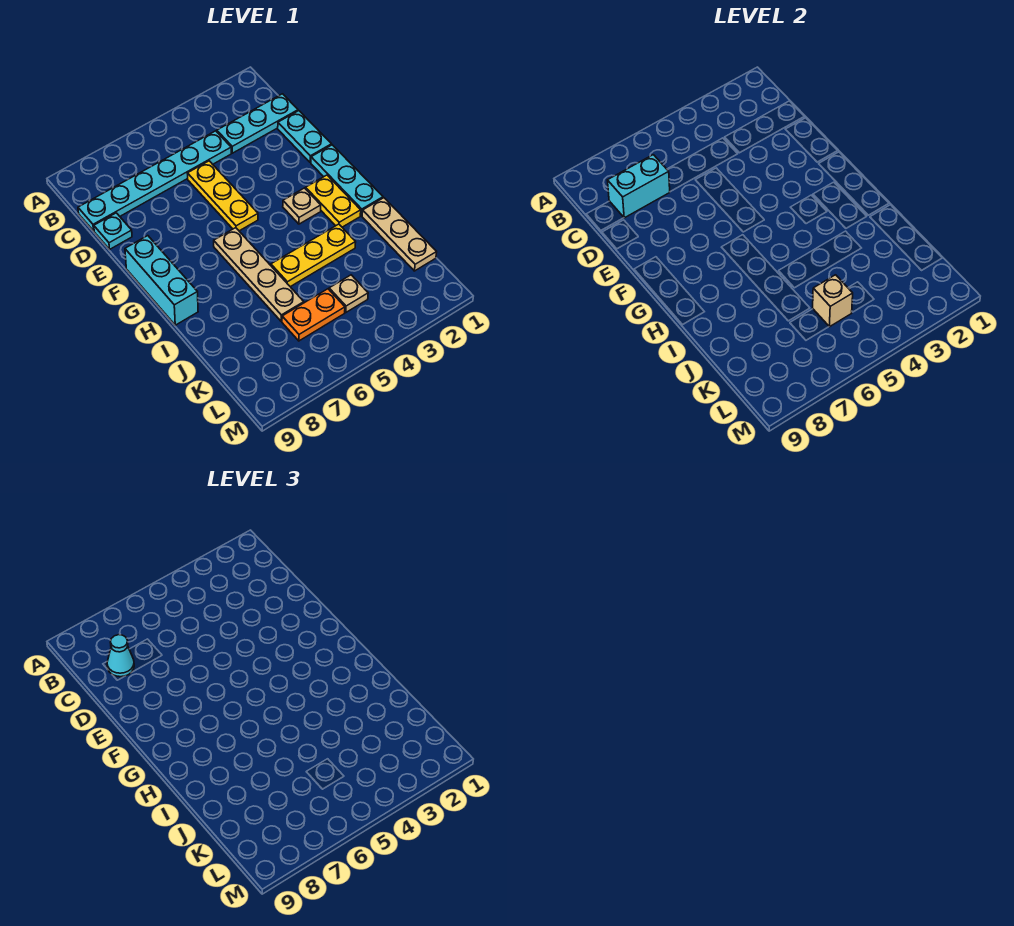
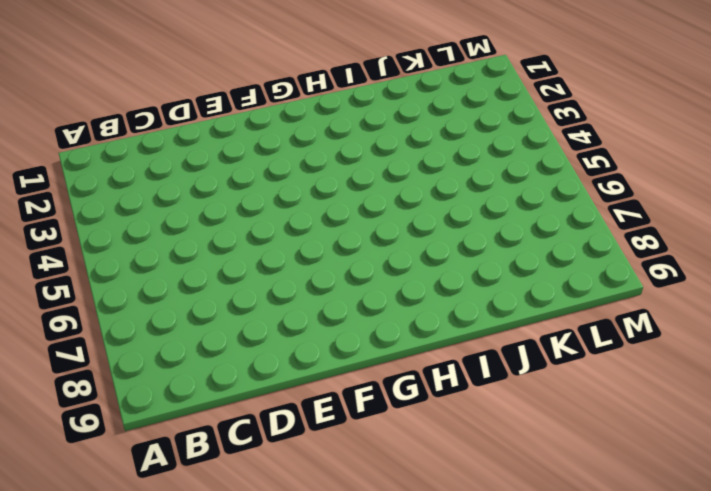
none -> cyan plate C1:C3 level 1
none -> cyan plate C4:C9 level 1
none -> cyan plate D1:E1 level 1

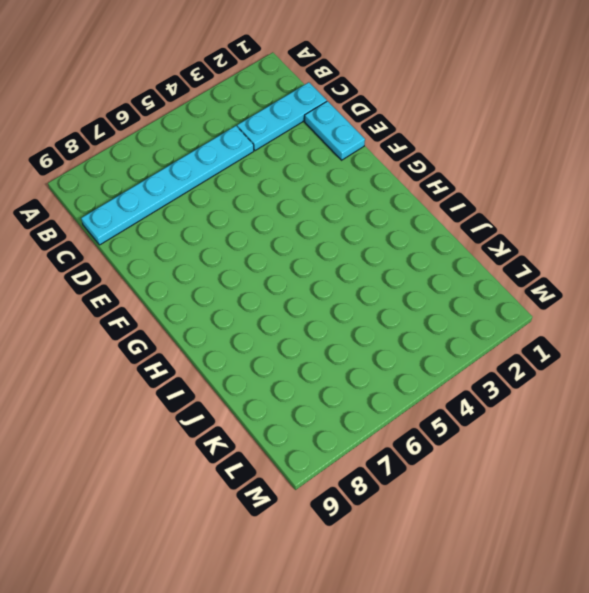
none -> yellow plate D5:F5 level 1
none -> cyan plate D9 level 1
none -> cyan plate F1:H1 level 1

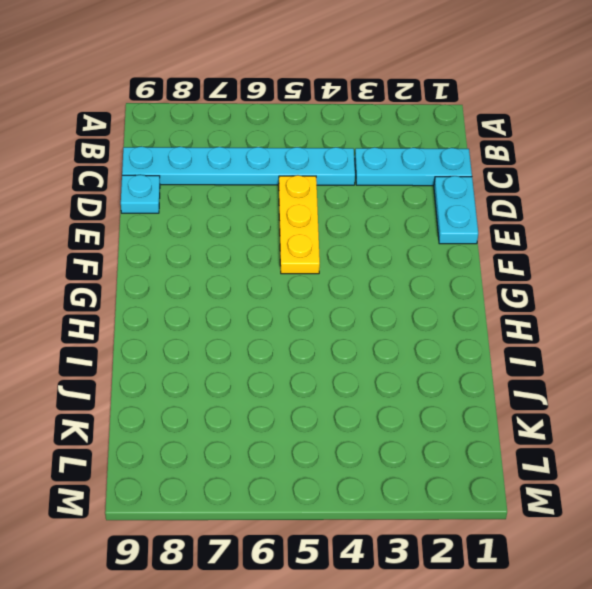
none -> cyan plate F1:H1 level 1
none -> cyan brick F9:H9 level 1
none -> yellow plate G2:H2 level 1

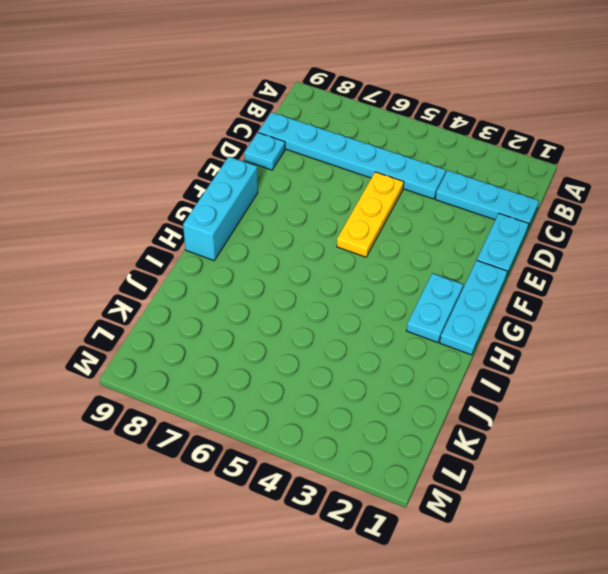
cyan plate G2:H2 level 1 -> yellow plate G2:H2 level 1
none -> tan plate G3 level 1
none -> tan plate G6:J6 level 1
none -> tan plate I1:K1 level 1

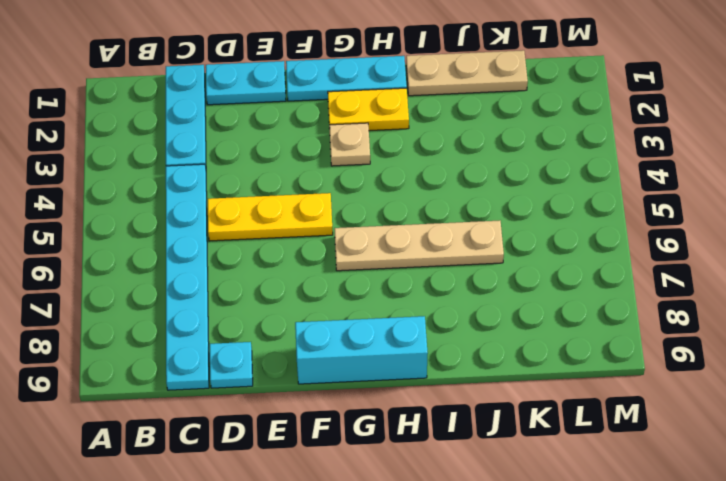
none -> yellow plate I3:I5 level 1
none -> tan plate K4 level 1
none -> orange plate K5:K6 level 1

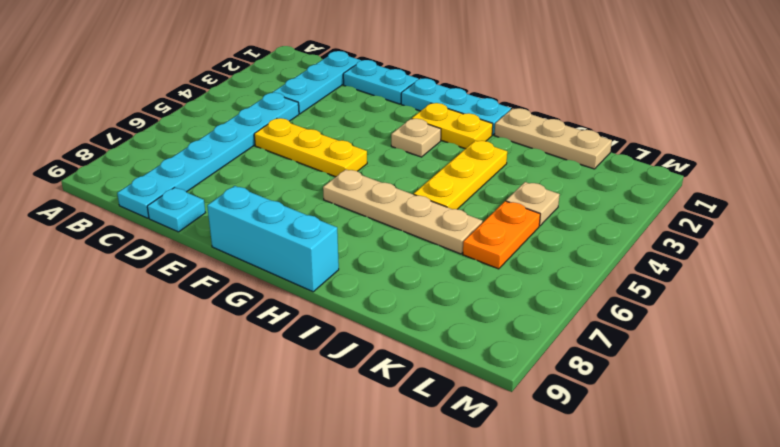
none -> cyan brick C7:C8 level 2
none -> tan brick K5 level 2
none -> cyan cone C8 level 3

